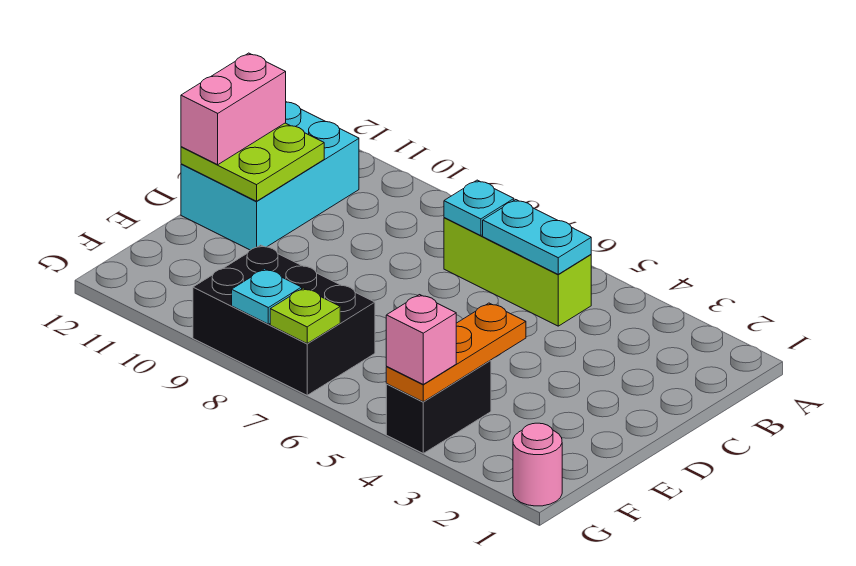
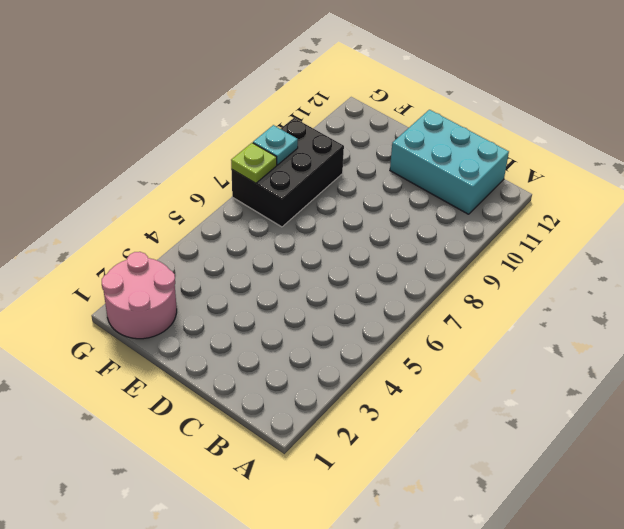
pink round brick F1:G2 level 1 -> pink round brick G1 level 1
none -> lime brick B5:B7 level 1
none -> black brick F4:G4 level 1
none -> cyan plate B5:B6 level 2

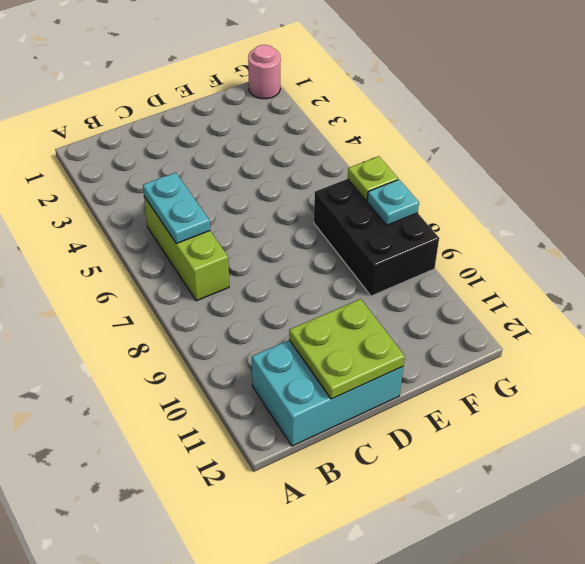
none -> black brick F4:G4 level 1
none -> cyan plate B7 level 2
none -> orange plate E4:G4 level 2

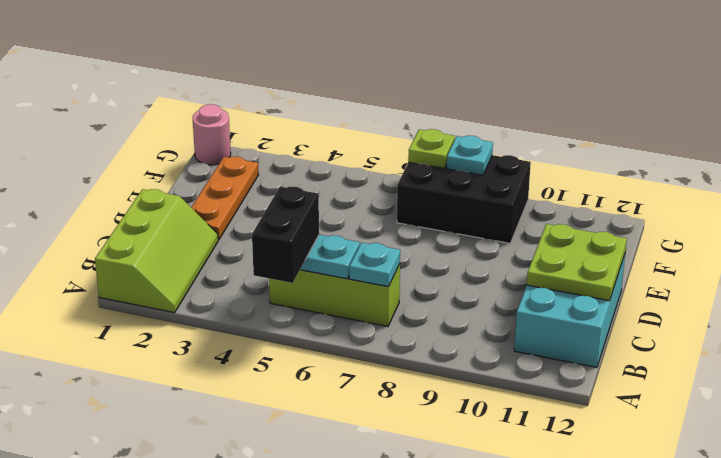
lime slope A1:C2 level 1 top 1 -> none
black brick A5:B5 level 3 -> black brick F4:G4 level 1
orange plate D2:F2 level 1 -> orange plate E4:G4 level 2
none -> pink brick C12:D12 level 3
none -> pink brick G4 level 3

